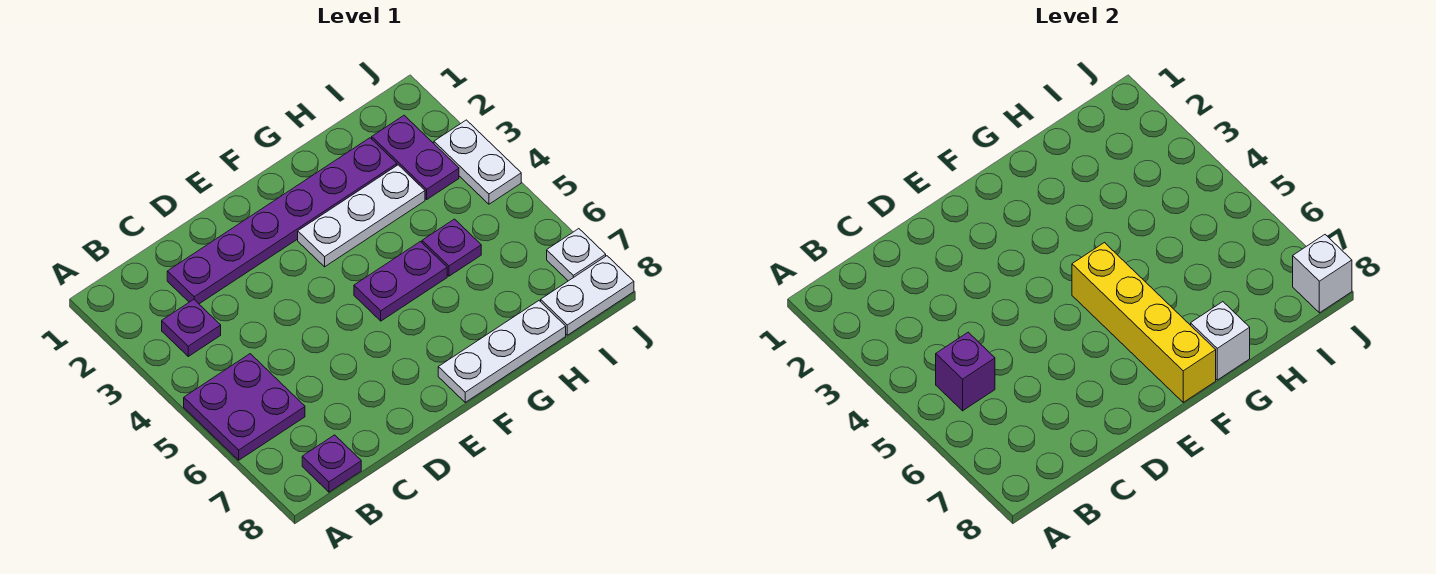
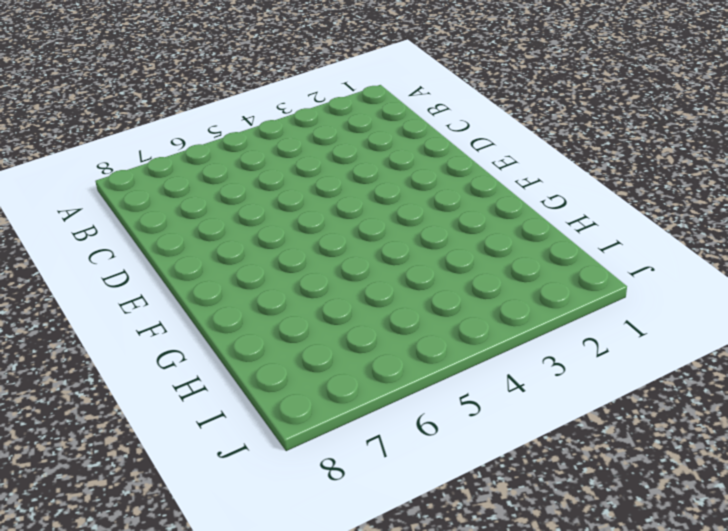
none -> purple plate A5:B6 level 1
none -> purple plate B3 level 1
none -> purple plate B8 level 1

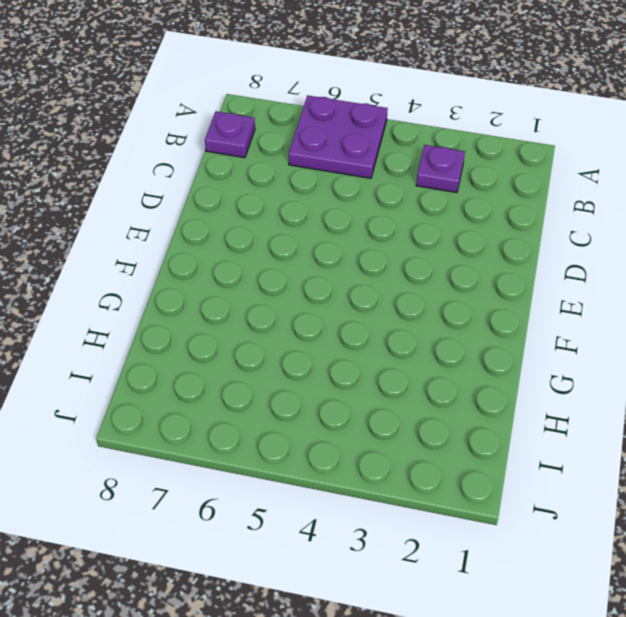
none -> purple plate C2:H2 level 1
none -> white plate F3:H3 level 1
none -> purple plate F5:G5 level 1

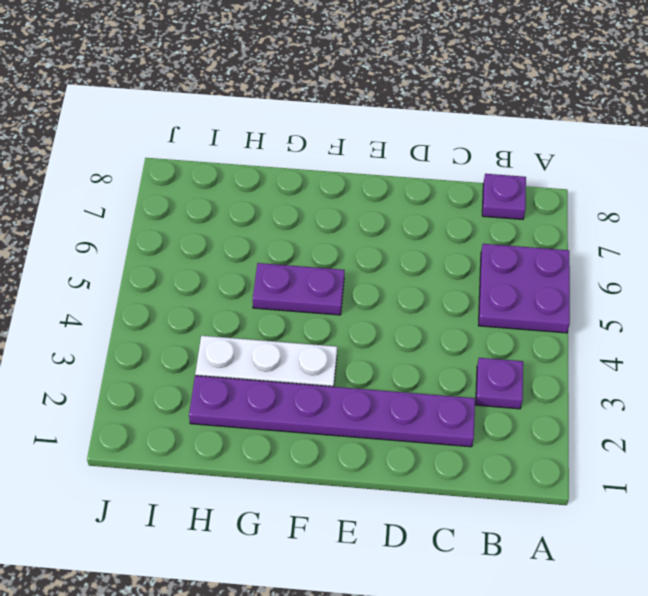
none -> white plate F8:H8 level 1
none -> purple plate H5 level 1
none -> purple plate I2:I3 level 1

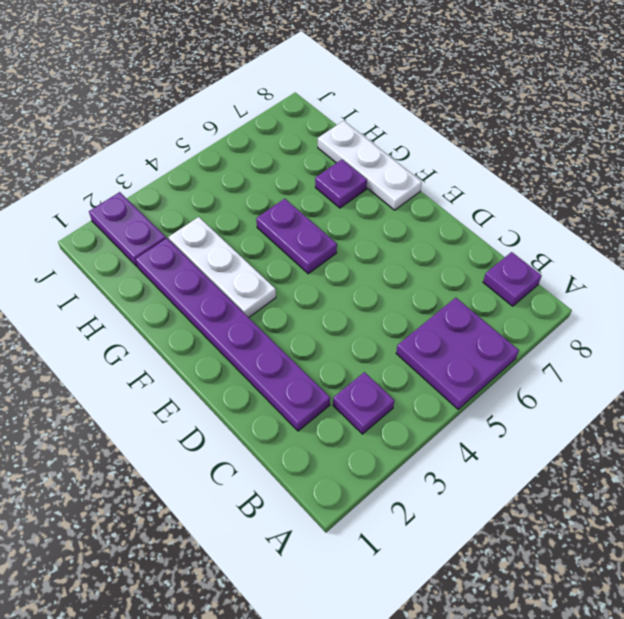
purple plate G7 level 1 -> purple plate H5 level 1
purple plate I2:J2 level 1 -> purple plate I2:I3 level 1
none -> white plate I8:J8 level 1
none -> white plate J3:J4 level 1
none -> white plate J7 level 1

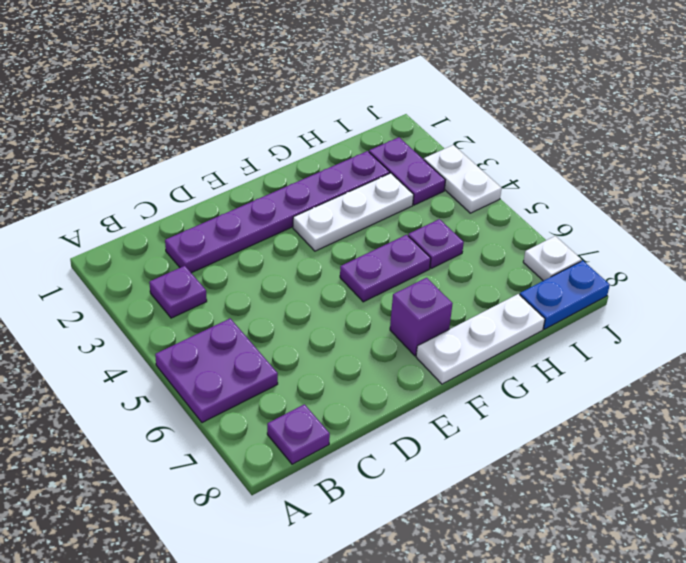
purple brick F7 level 1 -> purple brick B5 level 2
blue plate I8:J8 level 1 -> white plate I8:J8 level 1
none -> yellow brick F5:F8 level 2
none -> white brick G8 level 2
none -> white brick J8 level 2

